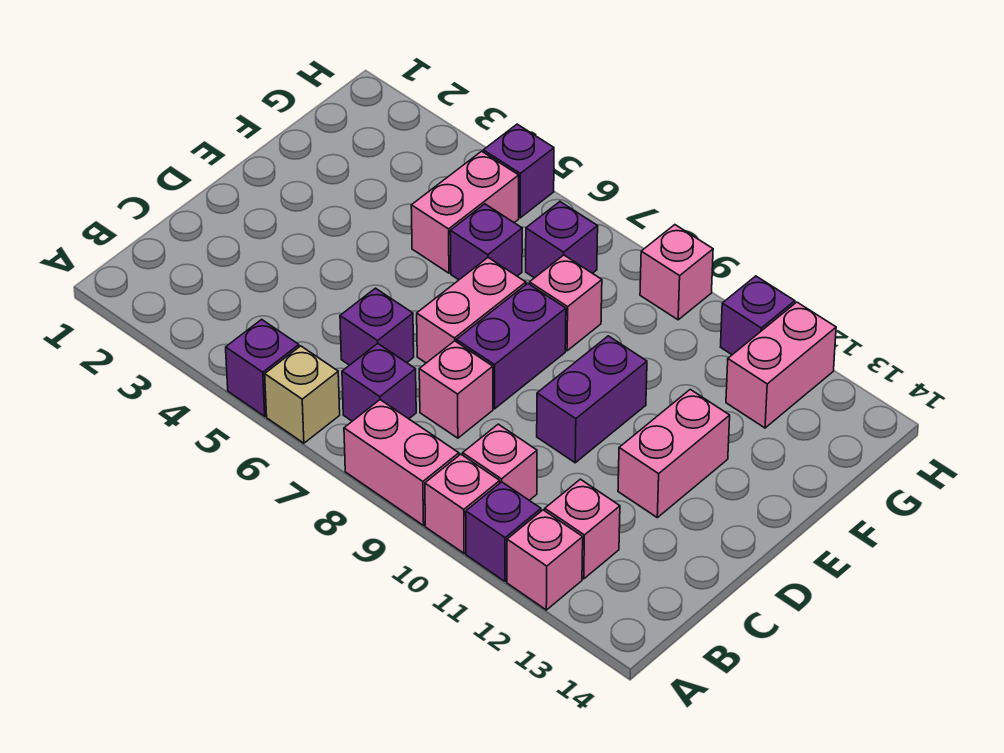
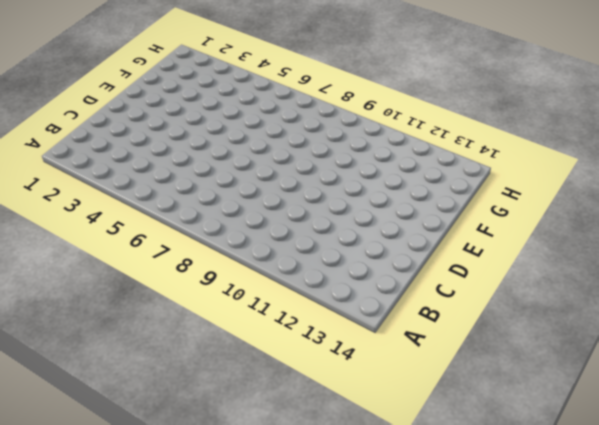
none -> purple brick A5 level 1
none -> tan brick A6 level 1
none -> pink brick A8:A9 level 1

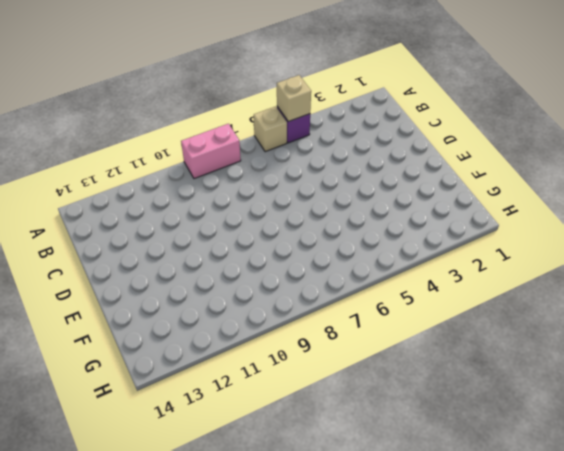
tan brick A5 level 2 -> none
none -> pink brick A10 level 1
none -> purple brick A11 level 1
none -> pink brick A12 level 1

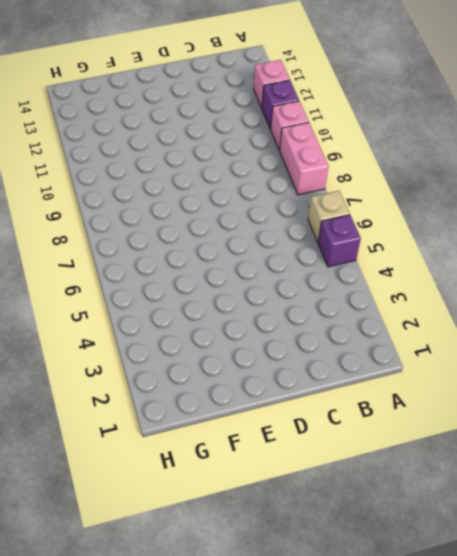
none -> purple brick B7 level 1
none -> pink brick B10 level 1
none -> pink brick B12 level 1

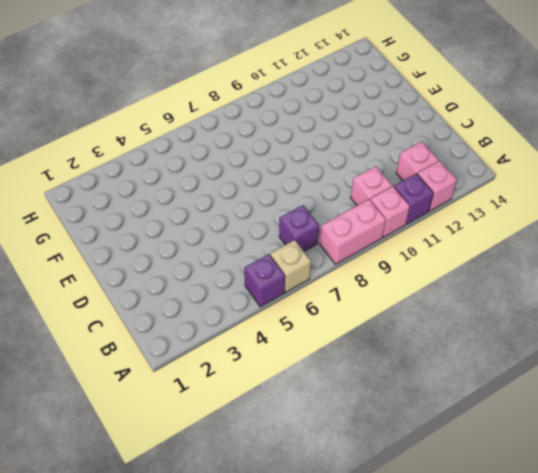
none -> purple brick C6 level 1
none -> pink brick C8 level 1
none -> pink brick D7:E7 level 1

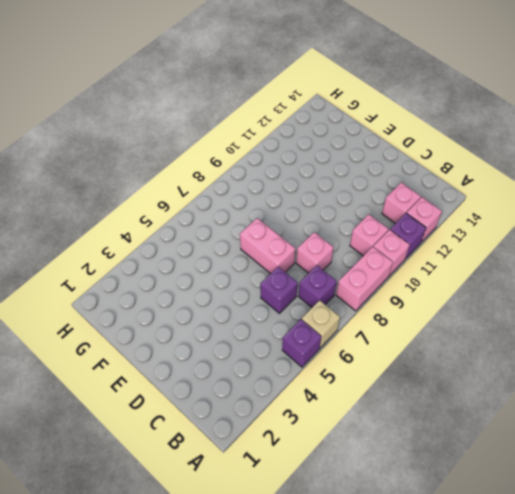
none -> purple brick D8:E8 level 1
none -> purple brick D10:E10 level 1
none -> pink brick D12:E12 level 1

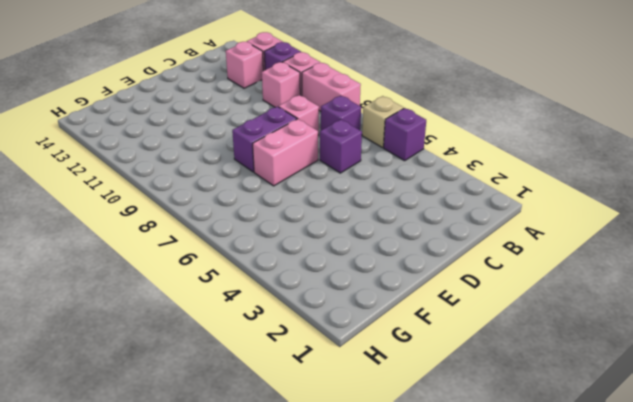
none -> purple brick D10:E10 level 1
none -> pink brick D12:E12 level 1
none -> pink brick F5:G5 level 1

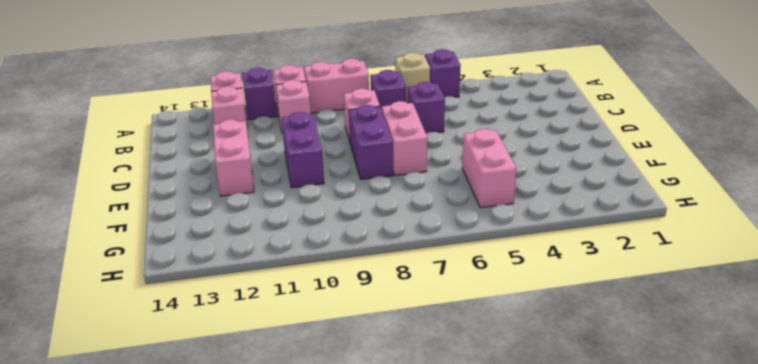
none -> purple brick F6 level 1
none -> pink brick F8 level 1
none -> purple brick G7 level 1

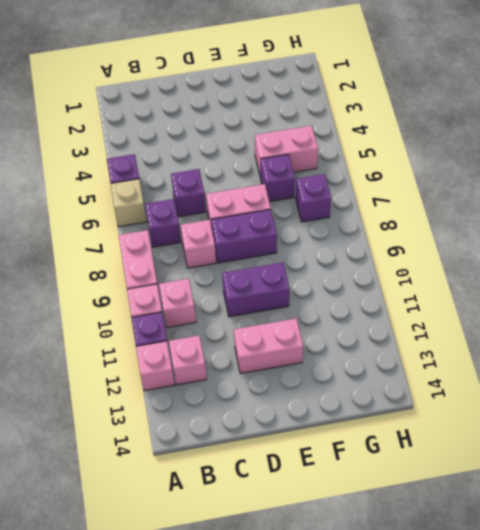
none -> pink brick F8 level 1
none -> pink brick G12:H12 level 1
none -> purple brick H5 level 1

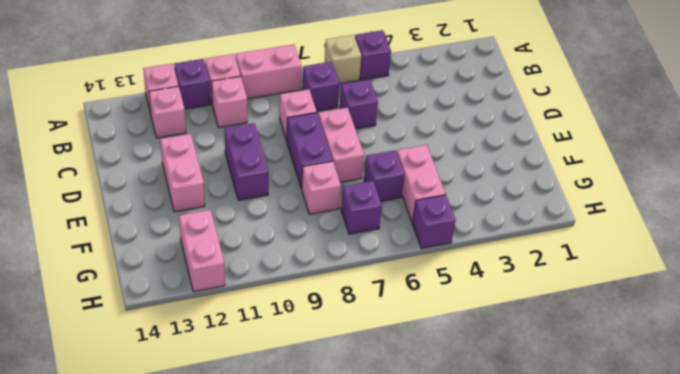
none -> pink brick H9 level 1
none -> purple brick H11 level 1

